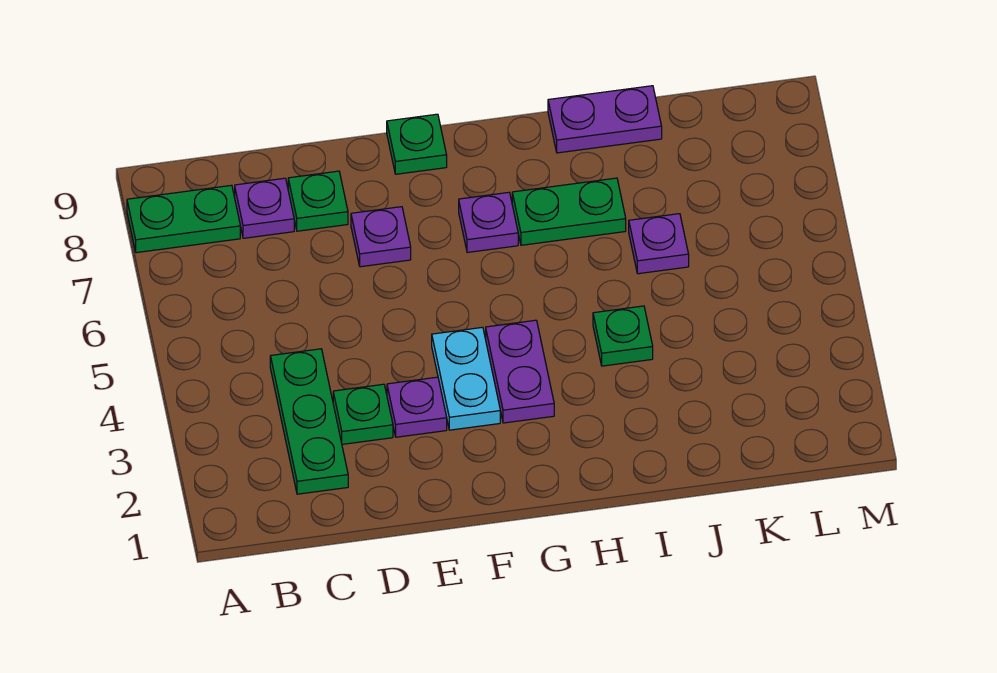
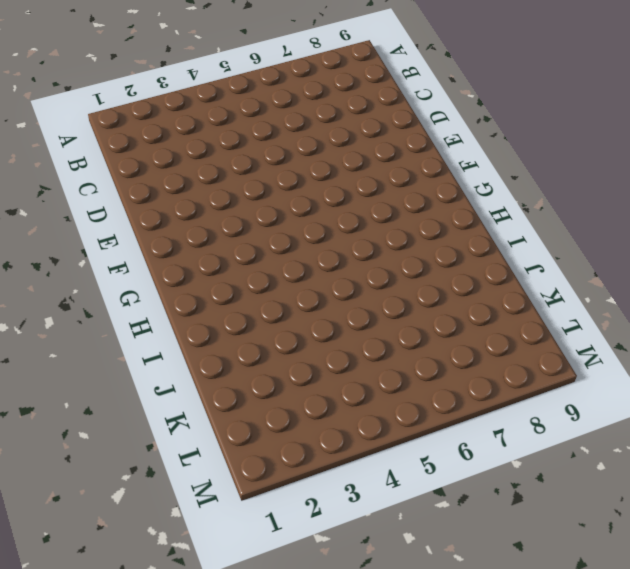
none -> green plate A8:B8 level 1
none -> green plate C2:C4 level 1
none -> purple plate C8 level 1

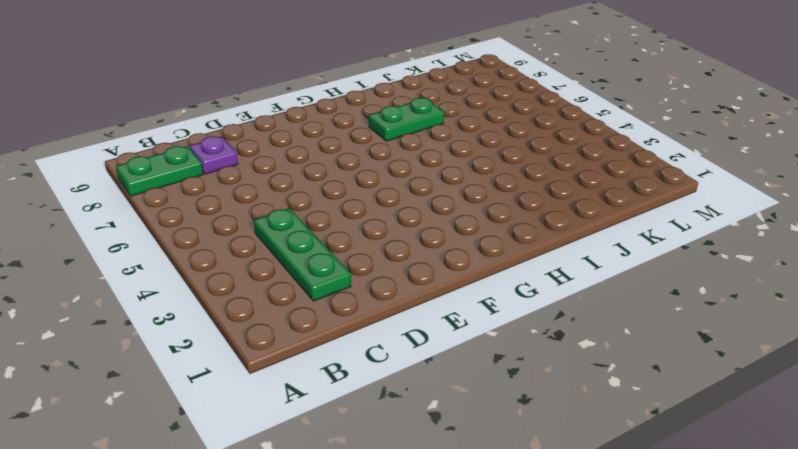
none -> green plate D3 level 1
none -> green plate D8 level 1
none -> purple plate E3 level 1

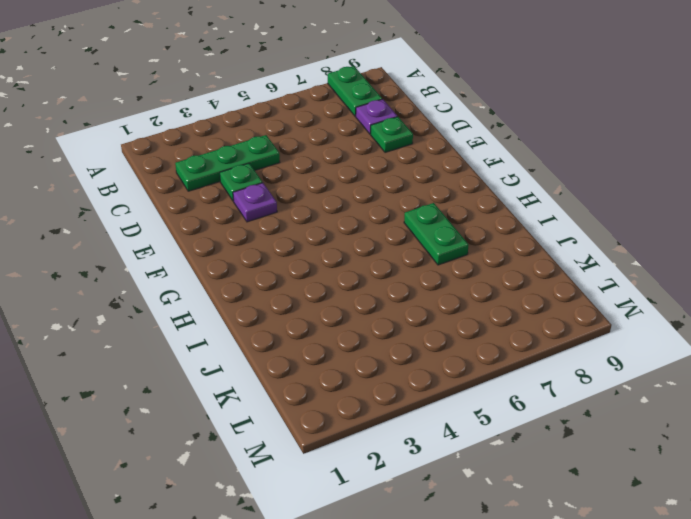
none -> purple plate E7 level 1
none -> cyan plate F3:F4 level 1
none -> green plate F9 level 1

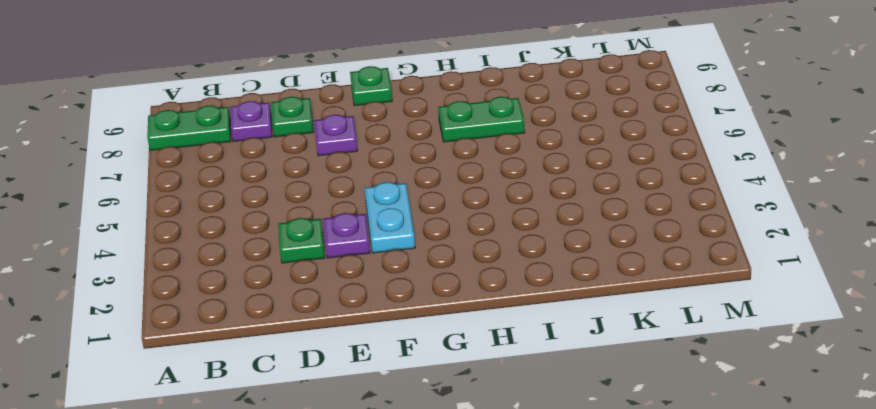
none -> green plate C2:C4 level 1
none -> purple plate G3:G4 level 1
none -> purple plate G7 level 1

